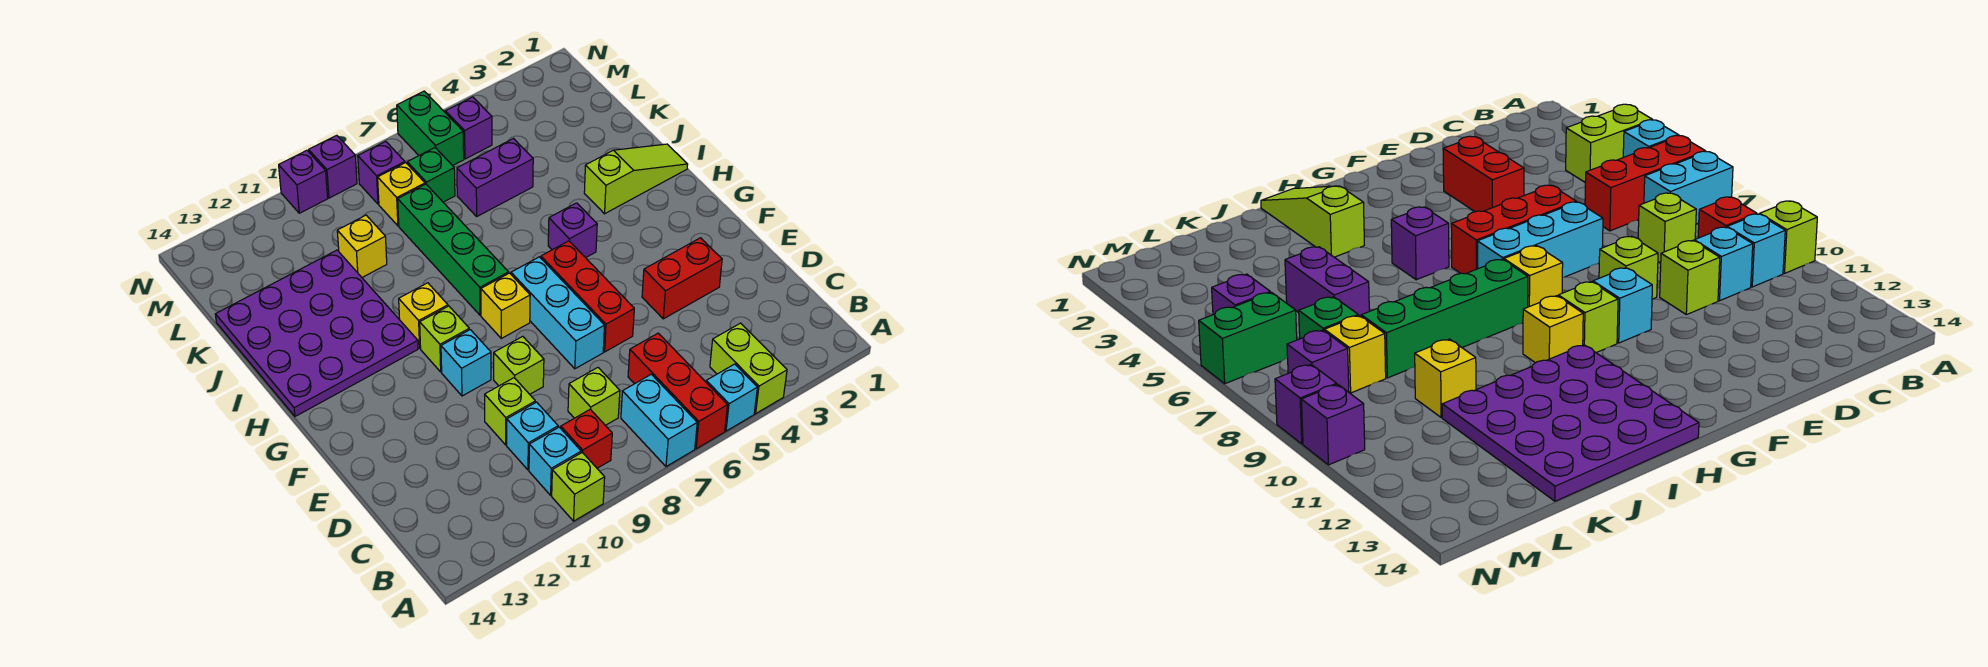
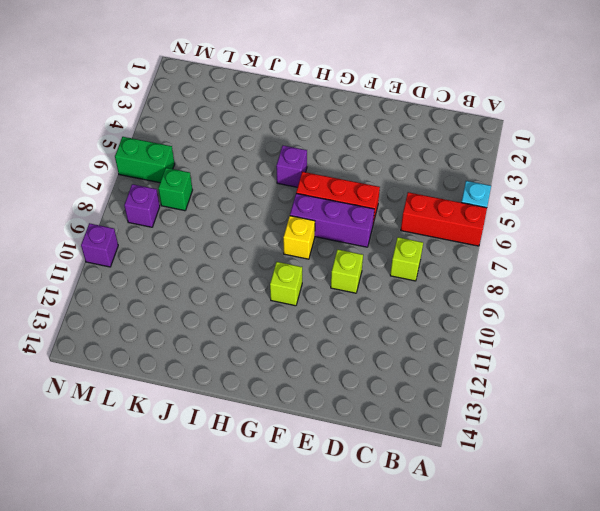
purple brick E7:G7 level 1 -> cyan brick E7:G7 level 1
none -> lime brick A4:B4 level 1
none -> cyan brick A7:B7 level 1
none -> lime brick A10 level 1
none -> red brick B9 level 1

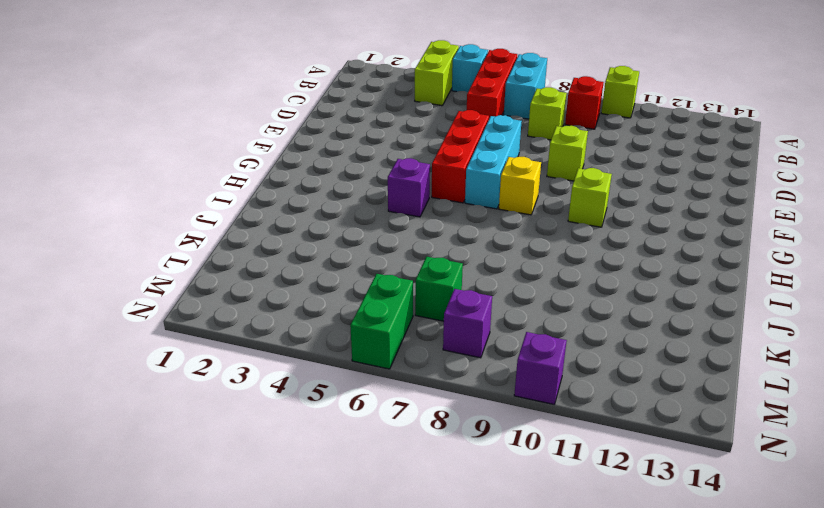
none -> cyan brick B10 level 1
none -> cyan brick C10 level 1
none -> lime brick D10 level 1
none -> red brick E3:E4 level 1

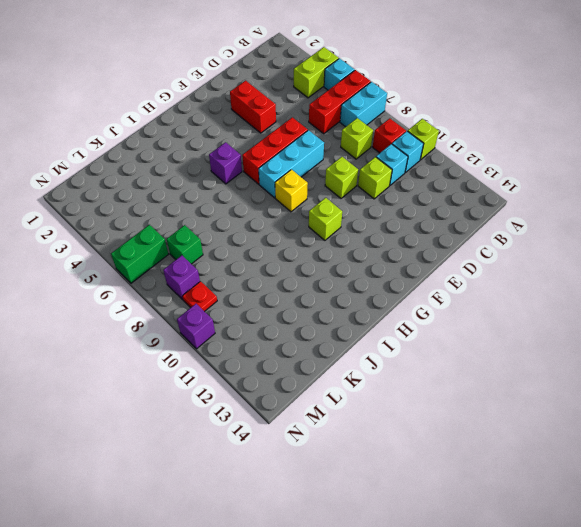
red plate M9 level 1 -> none
none -> cyan brick F10 level 1
none -> green brick H8:K8 level 1
none -> yellow brick H10 level 1
none -> purple plate H11:K14 level 1

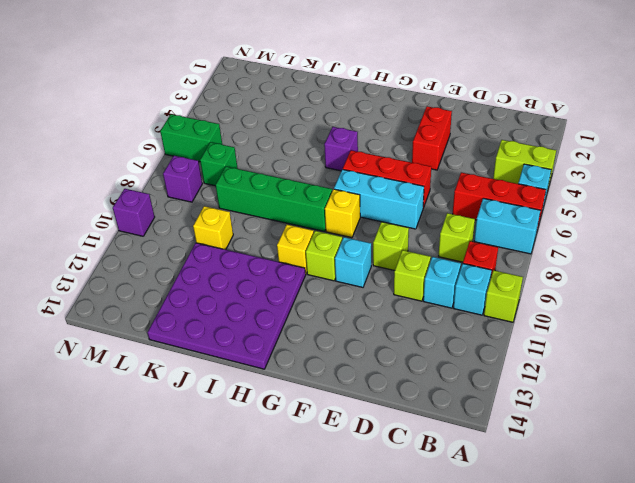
none -> lime slope I1:I3 level 1 top 3
none -> purple brick K5:K6 level 1
none -> yellow brick L8 level 1
none -> purple brick M5 level 1

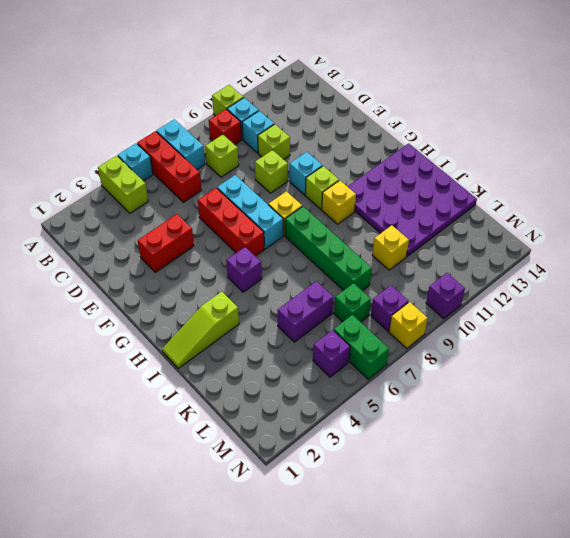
yellow brick N8 level 1 -> yellow brick L8 level 1
none -> purple brick N9 level 1

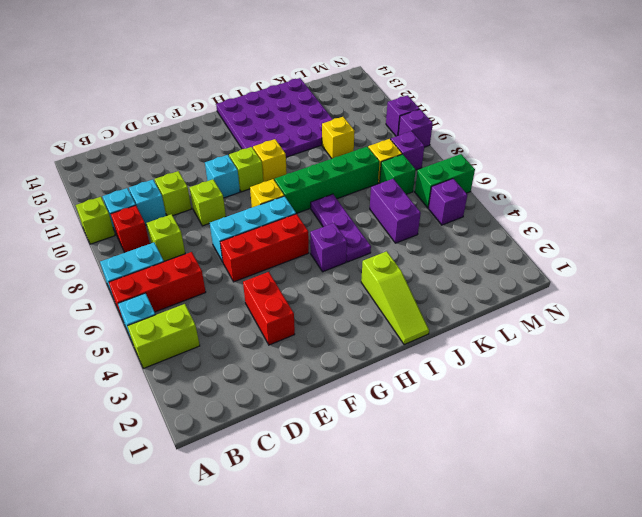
purple plate I5:I7 level 1 -> none

